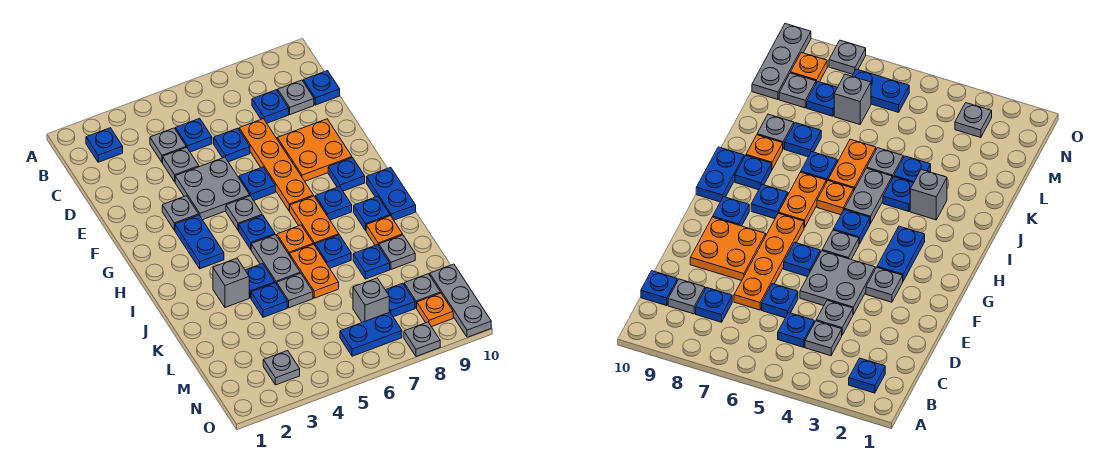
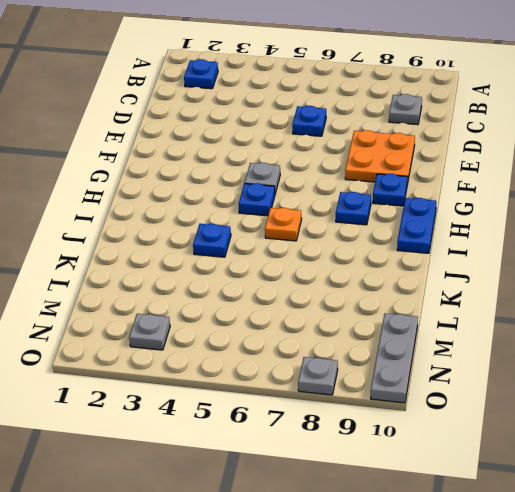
none -> grey plate C4 level 1
none -> blue plate C5 level 1
none -> blue plate C8 level 1
none -> blue plate C10 level 1

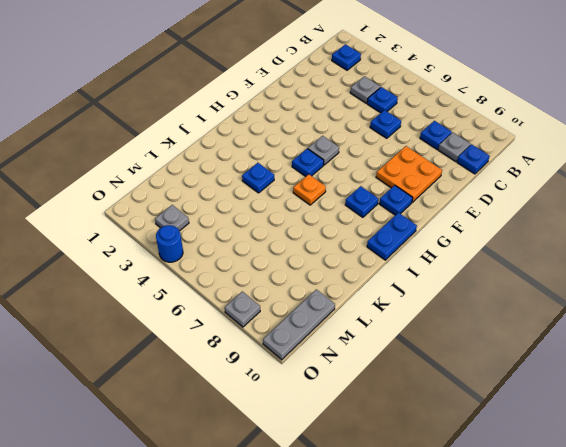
blue round brick O4 level 1 -> none
none -> grey plate D4 level 1
none -> orange plate D7:G7 level 1
none -> grey plate E4:F5 level 1
none -> grey plate F3 level 1

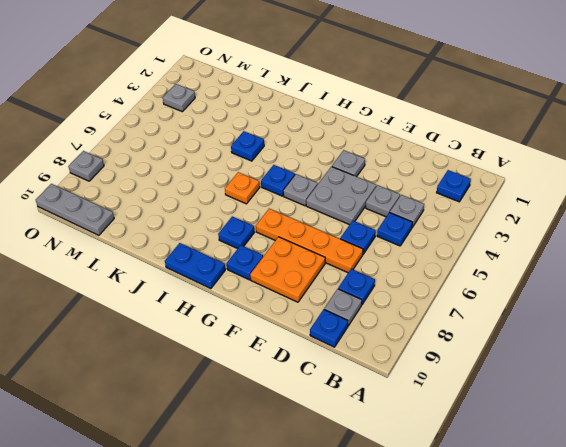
none -> blue plate F6 level 1
none -> blue plate G3:H3 level 1
none -> orange plate H7:I7 level 1
none -> grey plate I5:J5 level 1

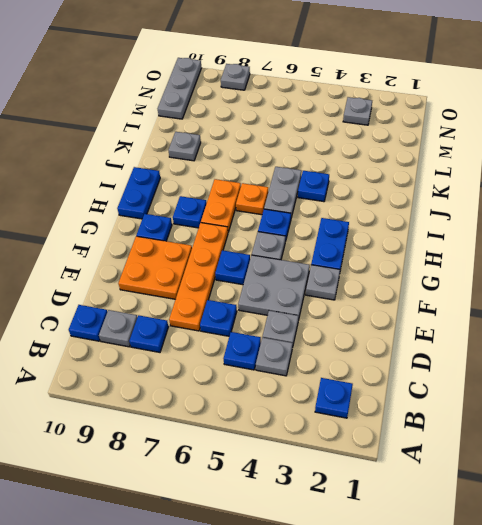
none -> blue plate I9 level 1
none -> grey brick J3 level 1
none -> orange plate J6:K6 level 1
none -> blue plate J7 level 1

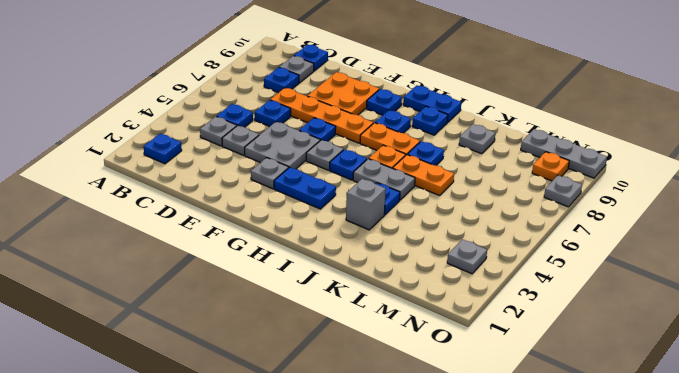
none -> orange plate J9 level 1
none -> blue plate K4 level 1
none -> grey plate K5 level 1
none -> blue plate K8 level 1

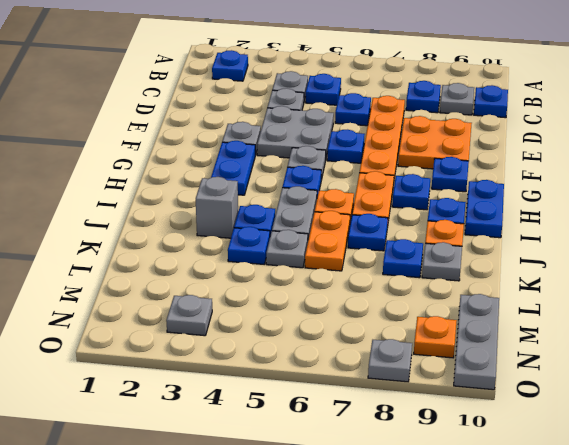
none -> grey brick M7 level 1
none -> blue plate M8 level 1
none -> grey plate M9 level 1
none -> blue plate N6:N7 level 1

